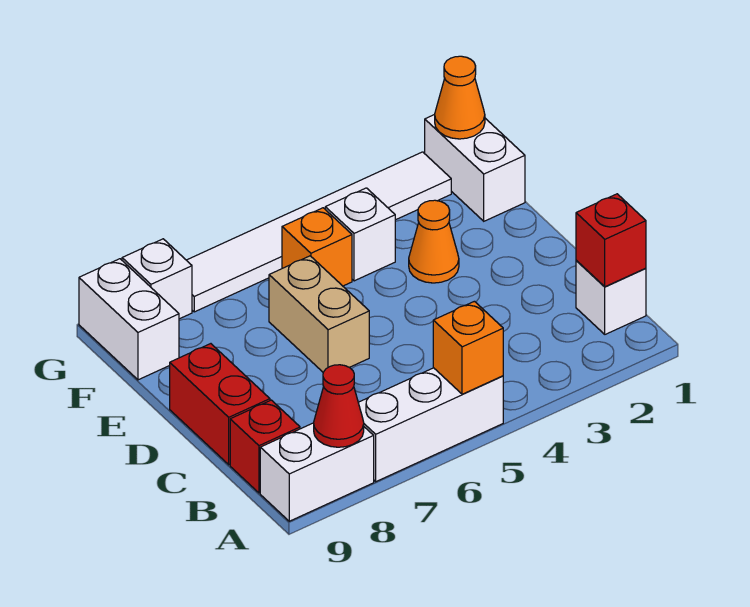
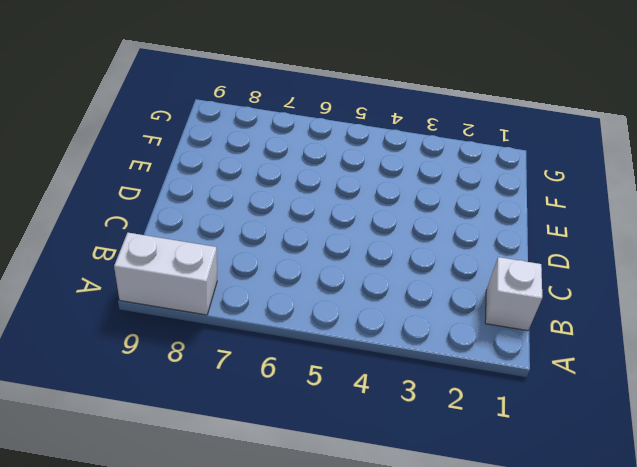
none -> white brick A5:A7 level 1
none -> red brick B9 level 1
none -> red brick C9:D9 level 1

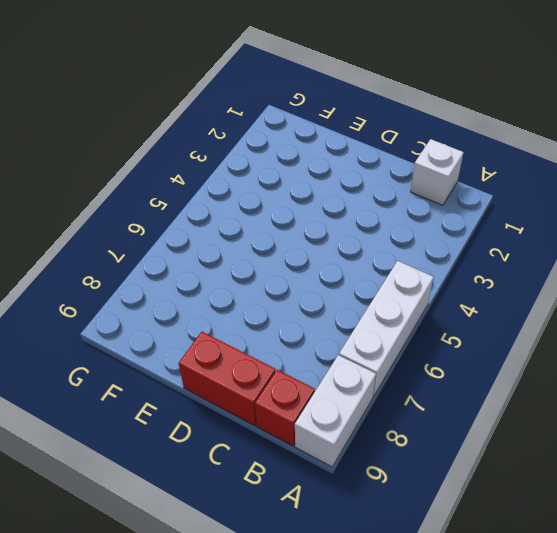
none -> tan brick D6:E6 level 1
none -> orange cone E3 level 1
none -> white brick F1:G1 level 1

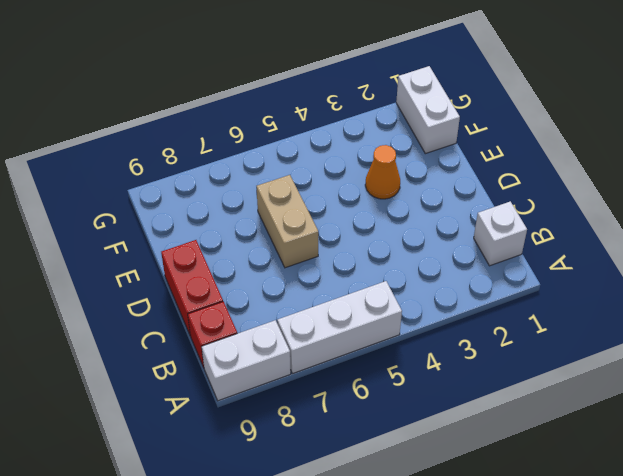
none -> white brick F4 level 1
none -> orange brick F5 level 1
none -> white brick F9:G9 level 1

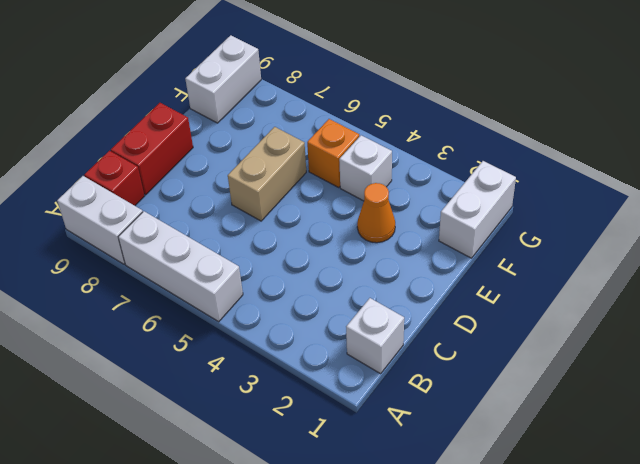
none -> white tile G2:G7 level 1
none -> white brick G8 level 1
none -> orange brick A5 level 2

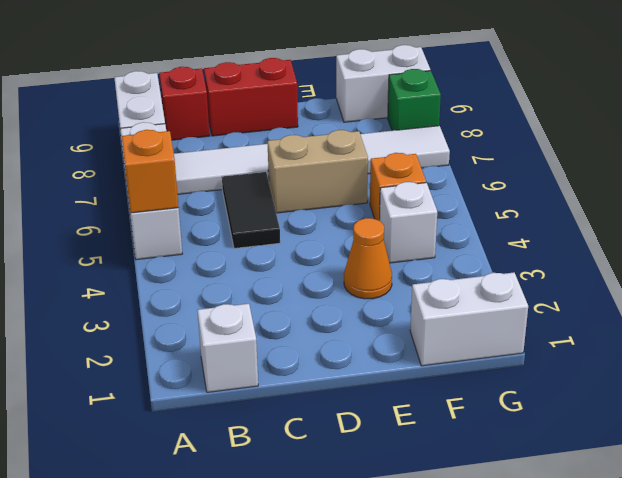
white tile B7:G7 level 1 -> white tile G2:G7 level 1
black tile C5:C6 level 1 -> none
green brick G8 level 1 -> white brick G8 level 1
none -> red cone A8 level 2
none -> red brick B1 level 2
none -> orange cone G1 level 2

